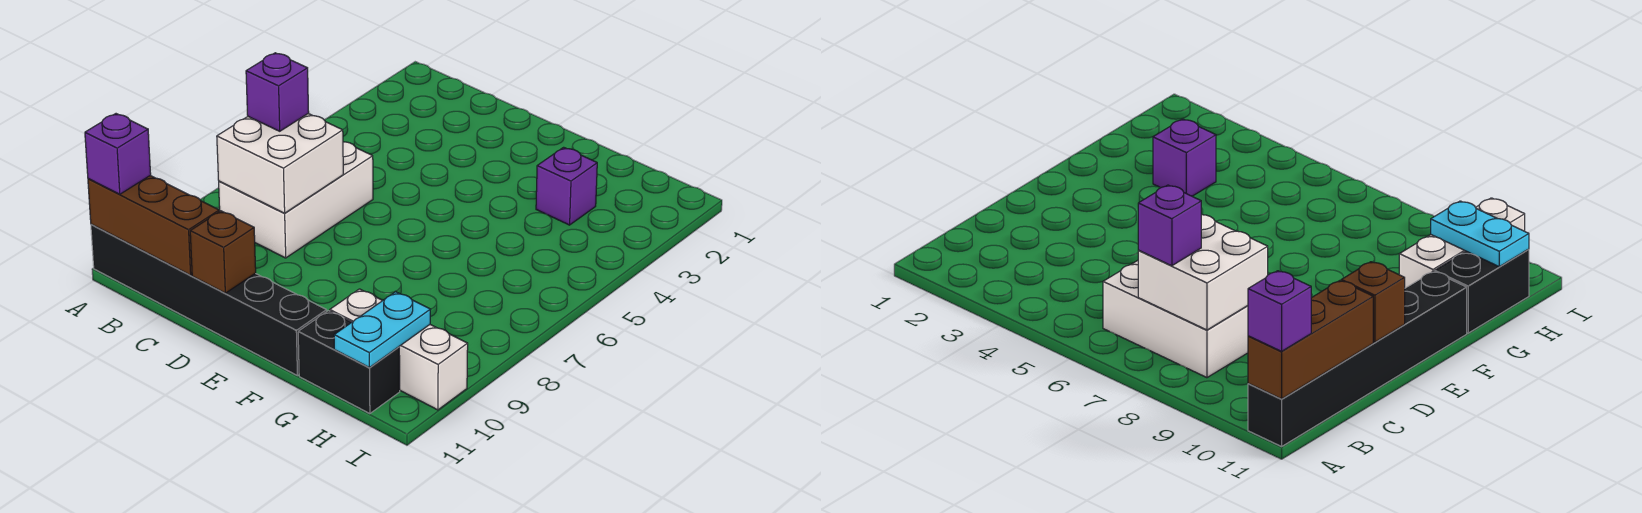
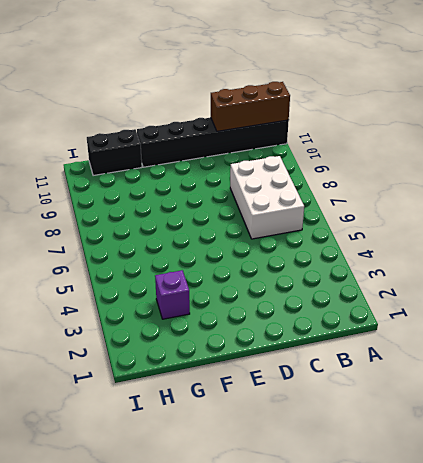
none -> white brick G10:I10 level 1
none -> white brick B7:C8 level 2

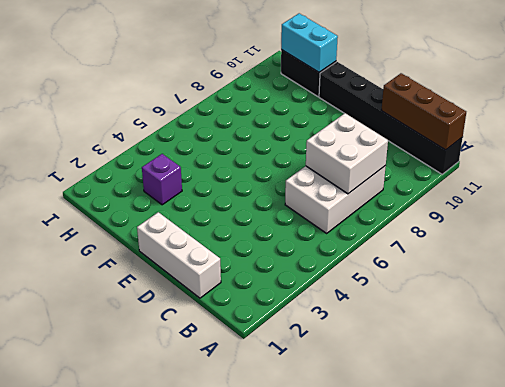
white brick C1:E1 level 1 -> white brick G10:I10 level 1
cyan brick G11:H11 level 2 -> cyan plate H10:H11 level 2
none -> brown brick D11 level 2
none -> purple brick A11 level 3

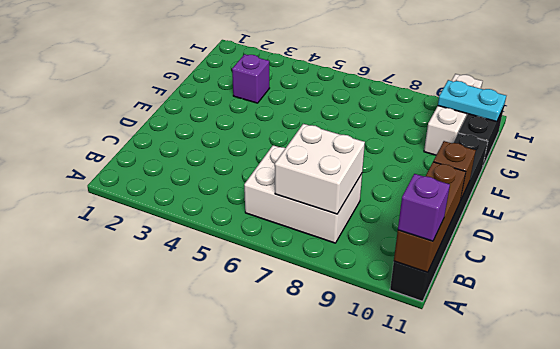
none -> purple brick B7 level 3

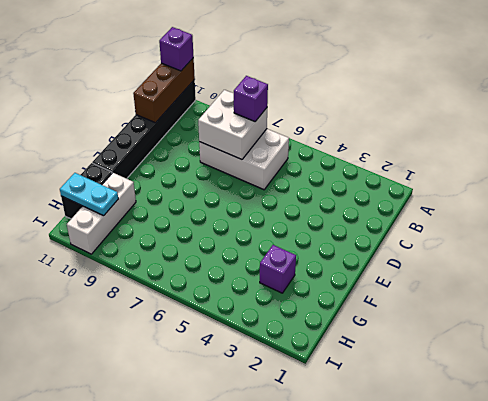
none -> brown brick D11 level 2

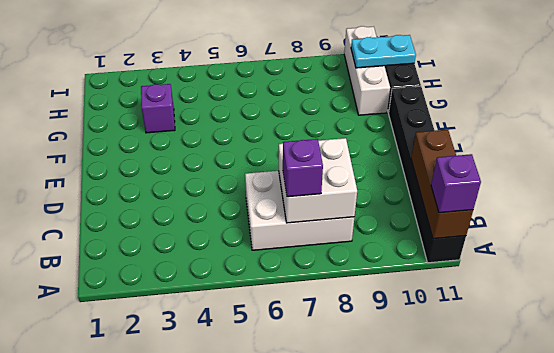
none -> brown brick D11 level 2

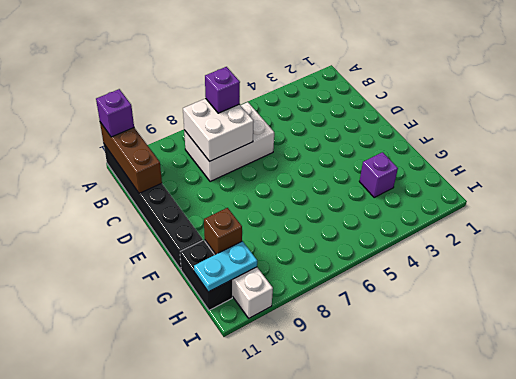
brown brick G10 level 2 -> brown brick D11 level 2

